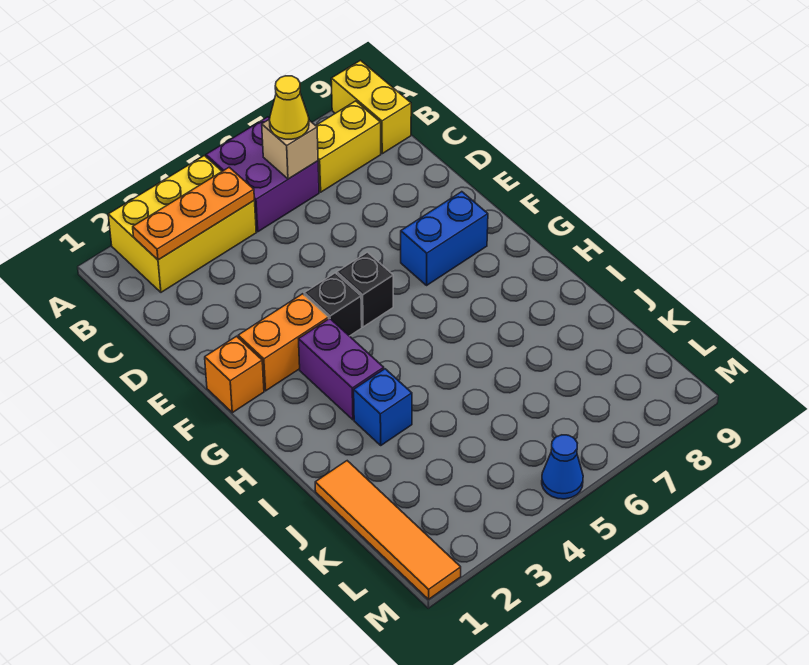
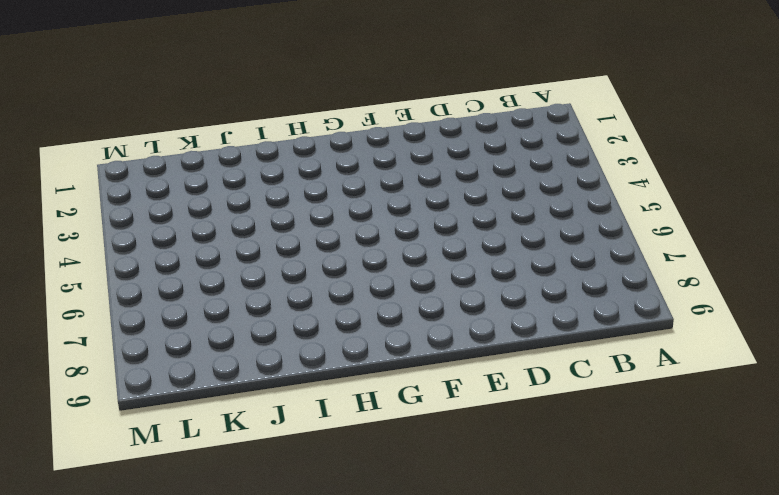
none -> yellow brick A2:B4 level 1
none -> purple brick A5:B6 level 1
none -> yellow brick A9:B9 level 1

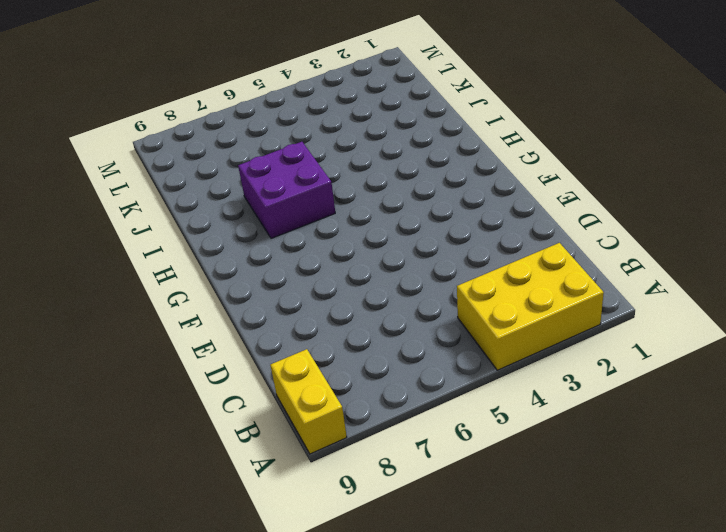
purple brick H6:I7 level 1 -> purple brick A5:B6 level 1
none -> yellow brick B7:B8 level 1
none -> orange brick F1 level 1
none -> orange brick F2:F3 level 1

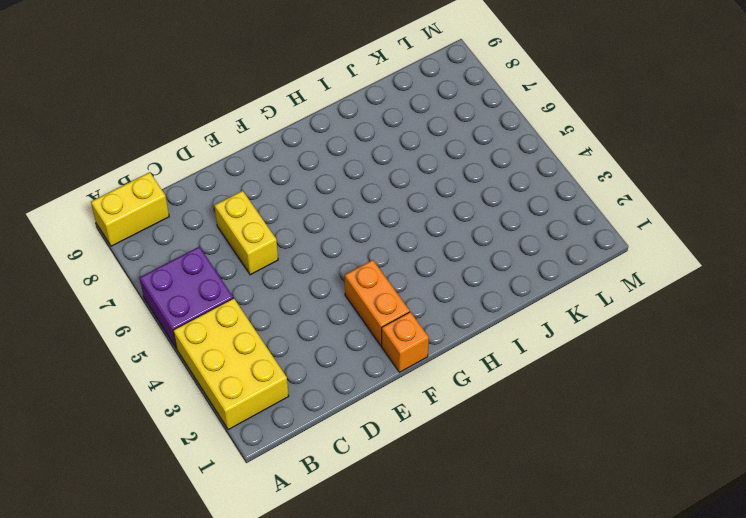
yellow brick D6:D7 level 1 -> yellow brick B7:B8 level 1
none -> black brick F4 level 1
none -> black brick F5 level 1
none -> blue brick F7:F8 level 1

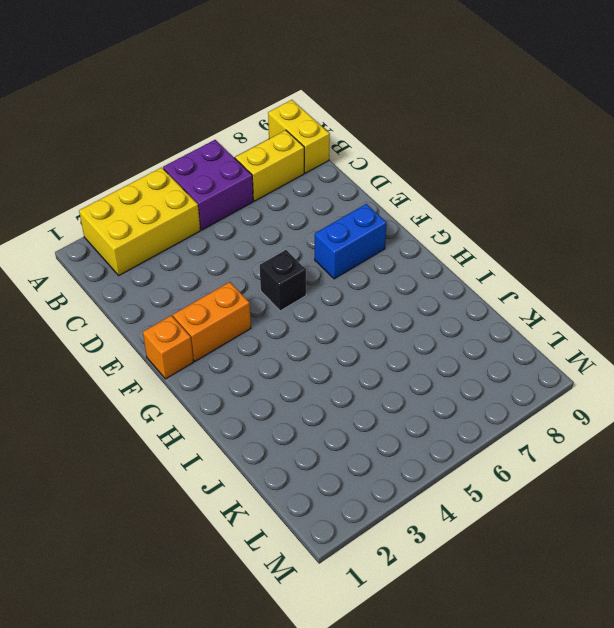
none -> black brick F4 level 1
none -> purple brick G3:H3 level 1
none -> blue brick I3 level 1

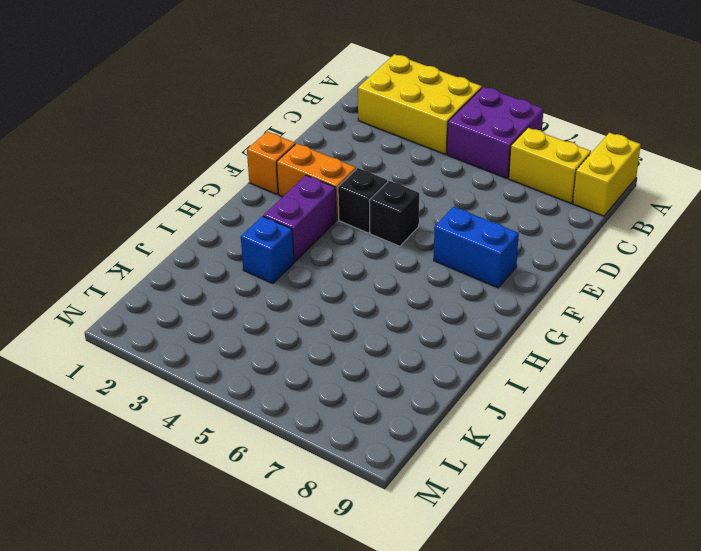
none -> orange tile J1:M1 level 1
none -> blue cone M5 level 1
none -> orange plate B2:B4 level 2

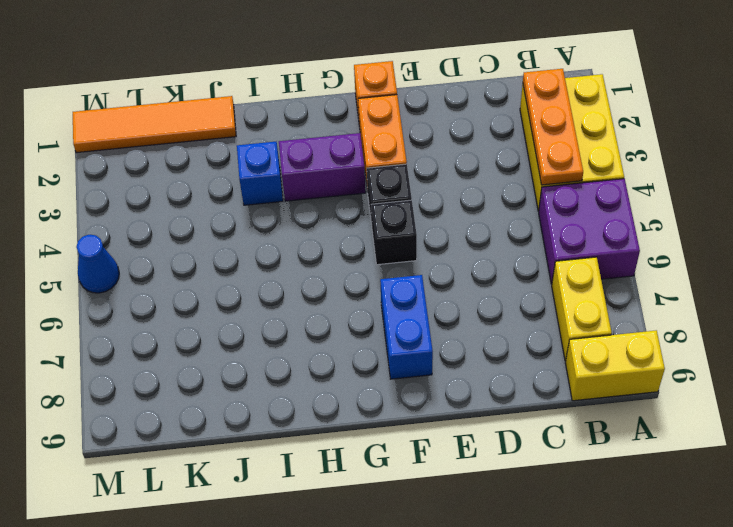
none -> tan brick B6 level 2
none -> yellow cone B6 level 3

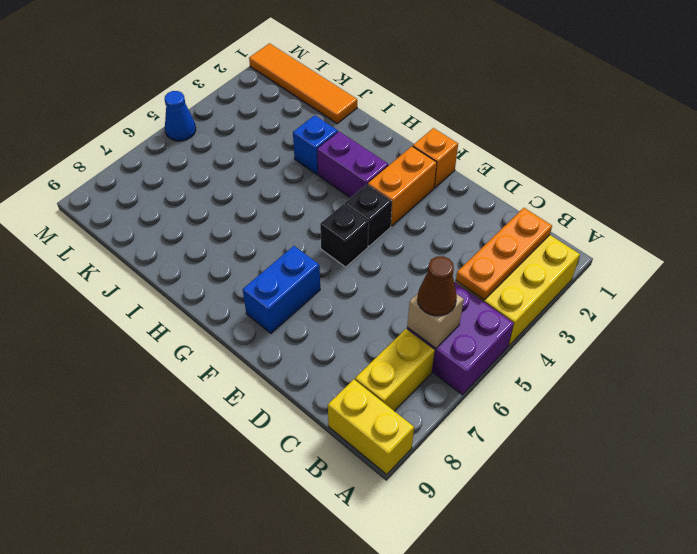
brown cone B6 level 3 -> yellow cone B6 level 3

